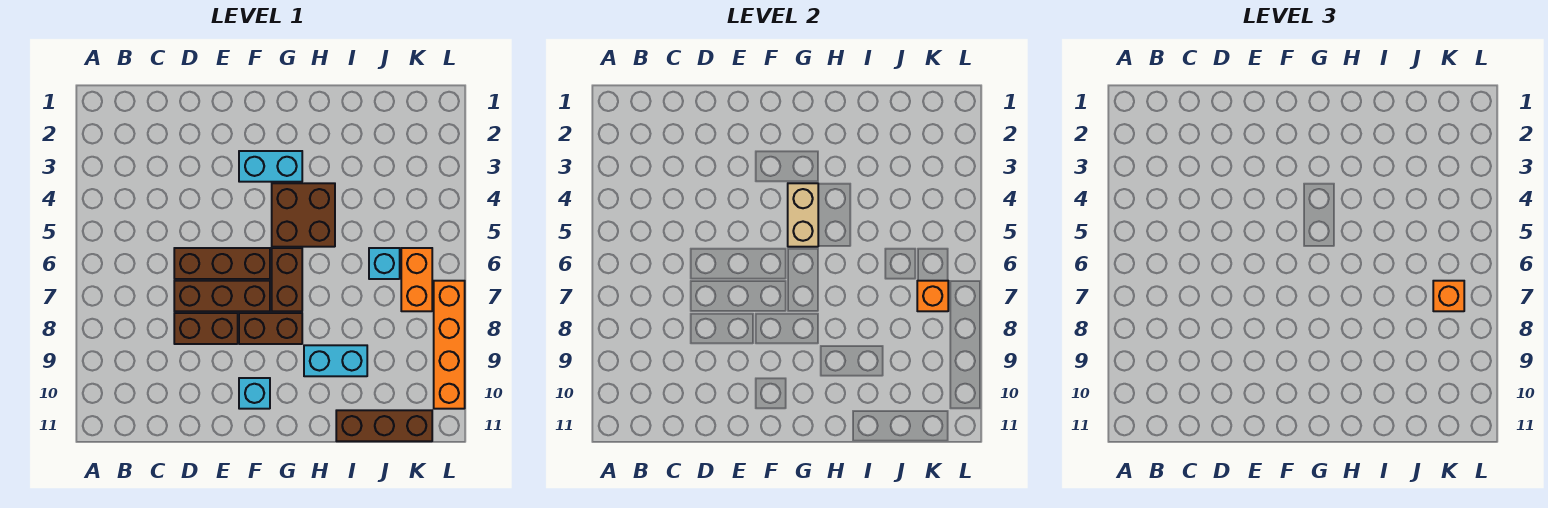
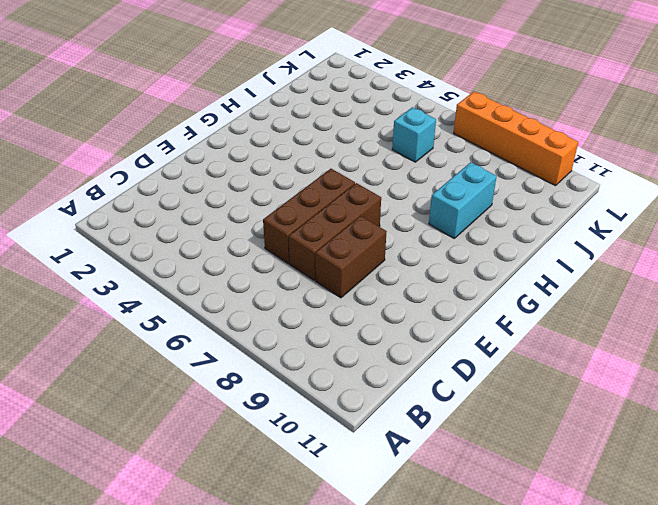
none -> cyan brick F3:G3 level 1
none -> brown brick F8:G8 level 1
none -> cyan brick F10 level 1

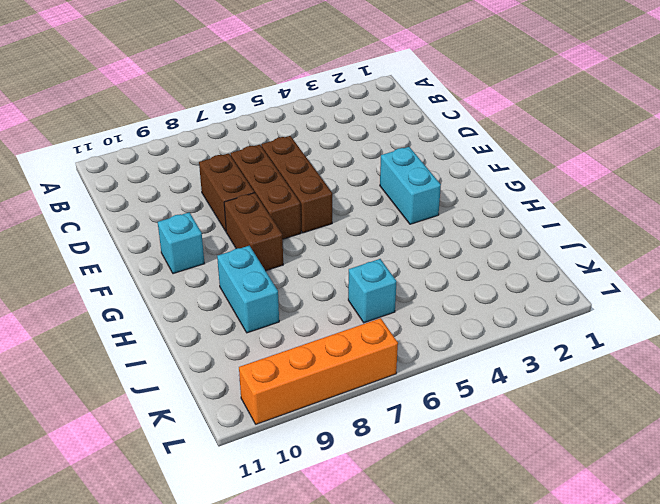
none -> brown brick G4:H5 level 1
none -> brown brick G6:G7 level 1
none -> brown brick I11:K11 level 1

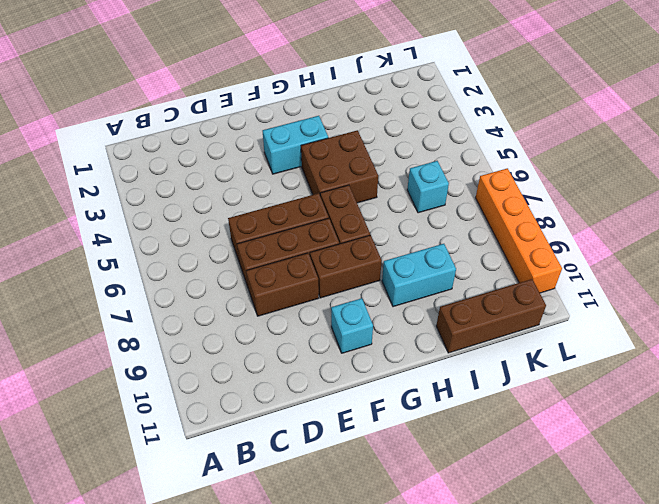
none -> orange brick K6:K7 level 1
none -> tan brick G4:G5 level 2
none -> orange brick K7 level 2

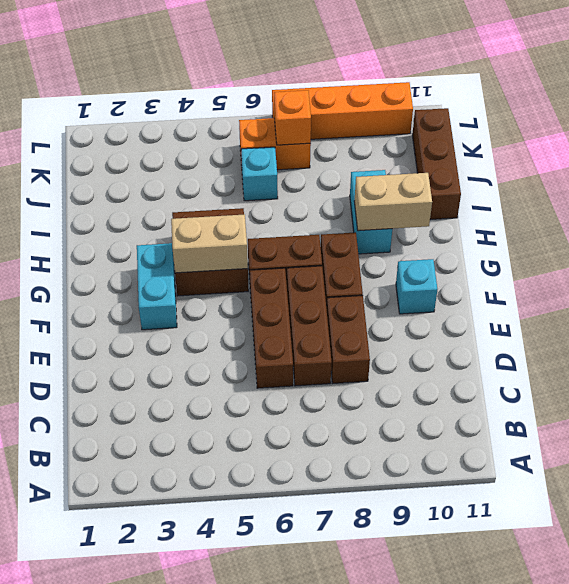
tan brick H9:H10 level 2 -> none
none -> orange brick K7 level 3

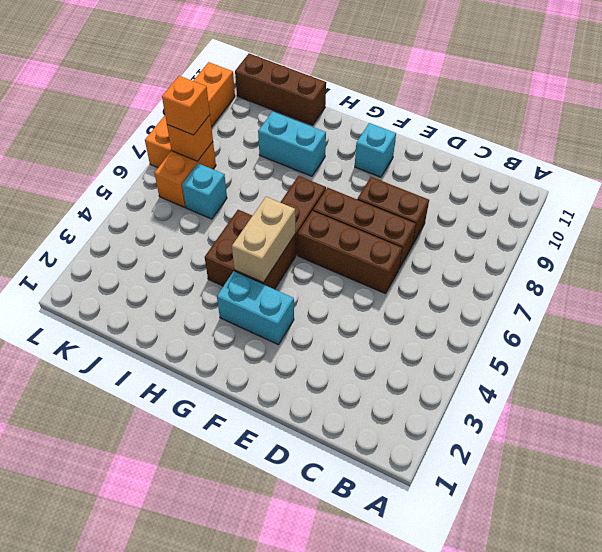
none -> brown brick F8:G8 level 1

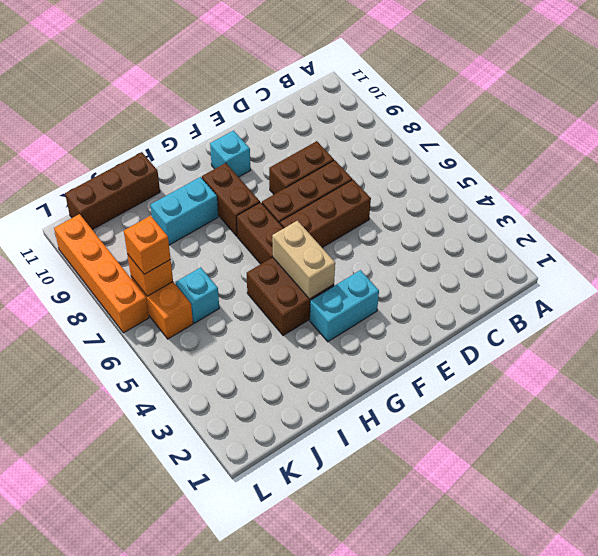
brown brick G8:G9 level 1 -> brown brick F8:G8 level 1

